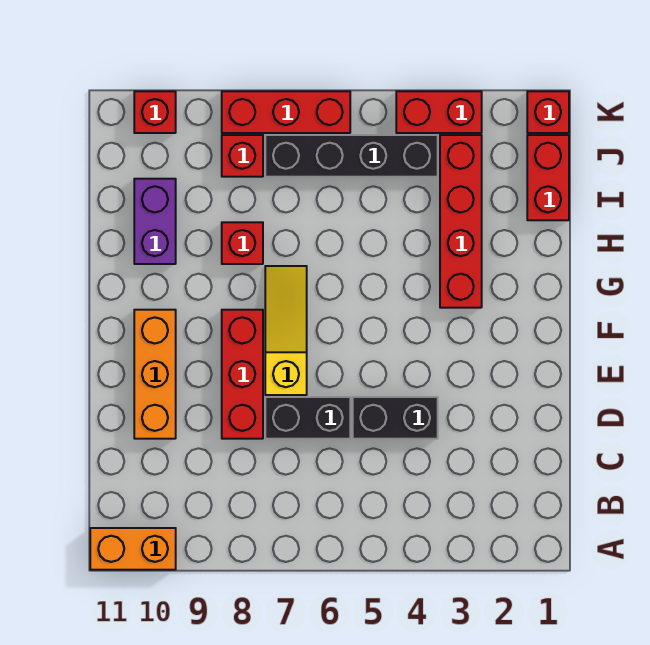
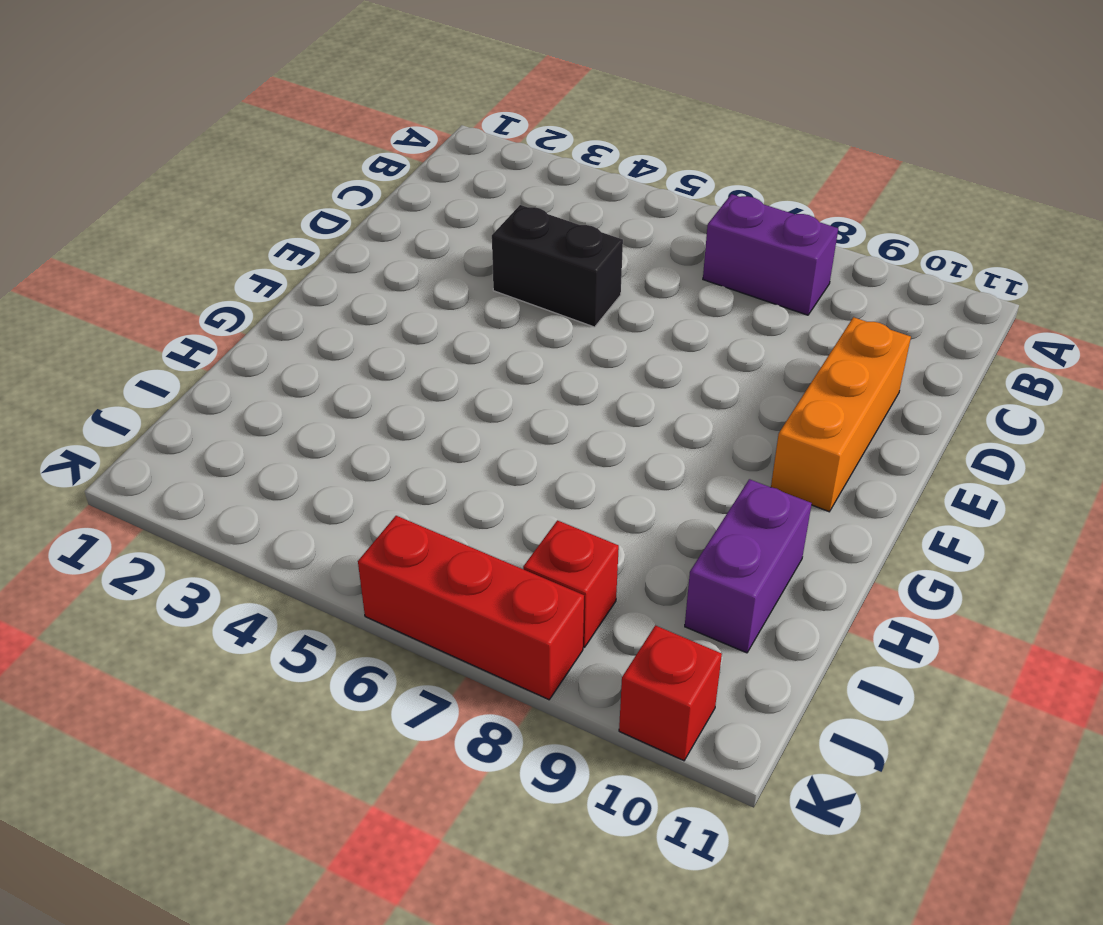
purple brick B7:B8 level 1 -> none
none -> orange brick A10:A11 level 1
none -> black brick D6:D7 level 1
none -> red brick D8:F8 level 1

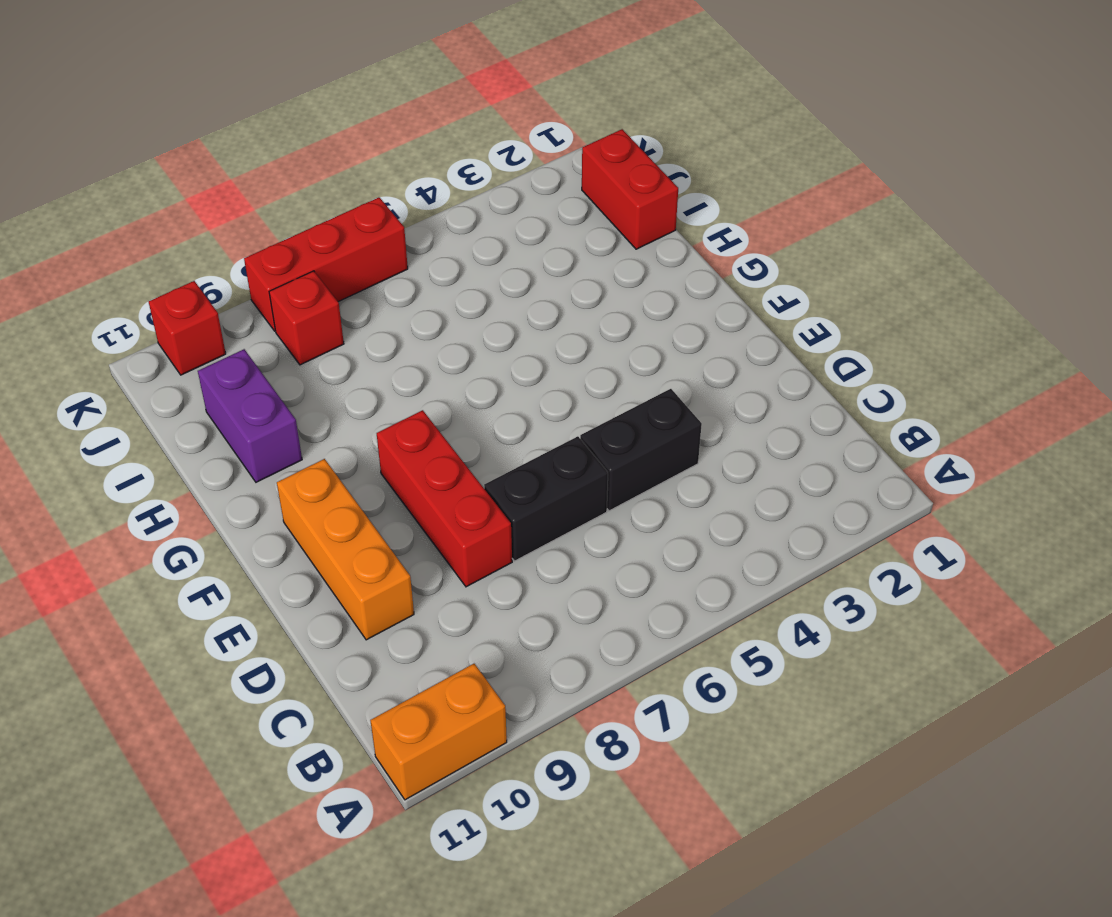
none -> yellow slope E7:G7 level 1 top E
none -> red brick G3:J3 level 1
none -> red brick H8 level 1

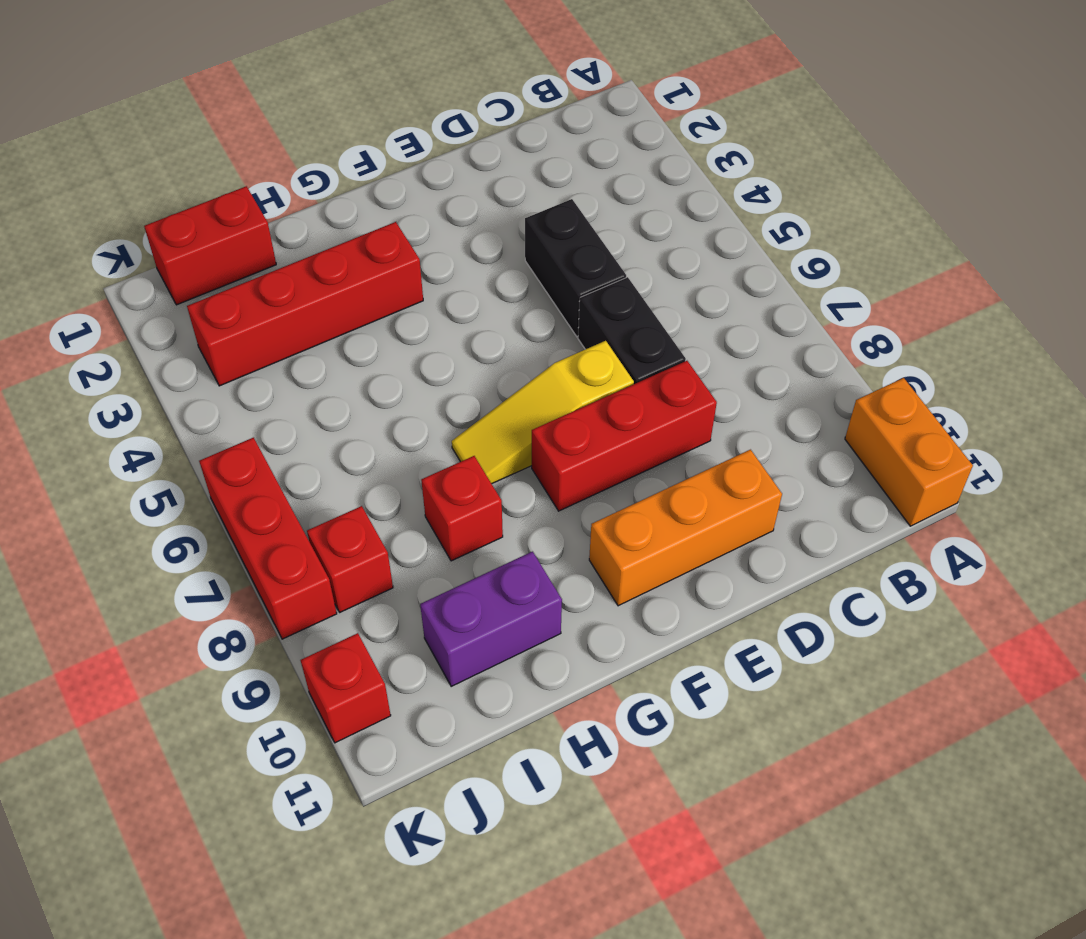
none -> black brick J4:J7 level 1
none -> red brick K1 level 1
none -> red brick K3:K4 level 1

